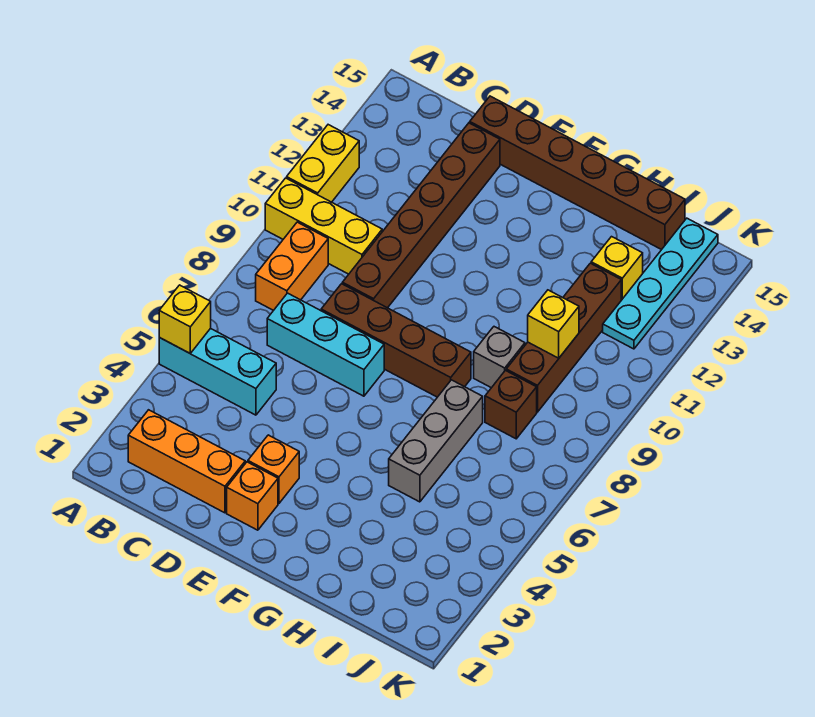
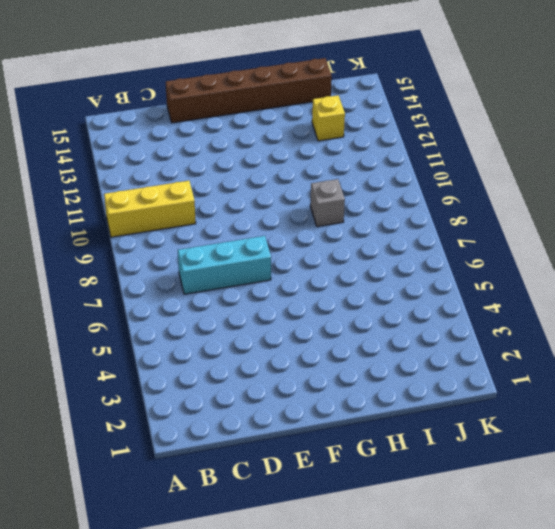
none -> cyan brick A5:C5 level 1
none -> yellow brick A11:A12 level 1
none -> orange brick B2:D2 level 1

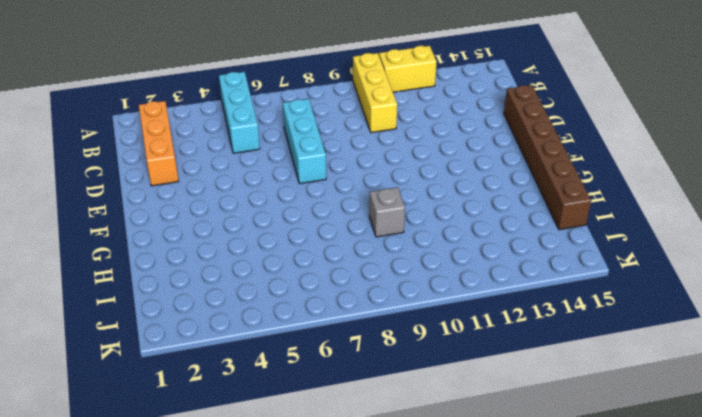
none -> orange brick B8:B9 level 1
none -> brown brick D8:G8 level 1
none -> brown brick D9:D14 level 1

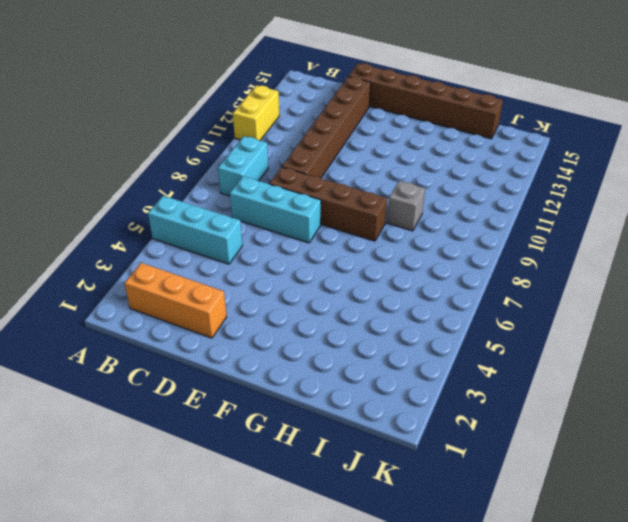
cyan brick B8:B9 level 1 -> orange brick B8:B9 level 1
none -> yellow brick A10:C10 level 1
none -> orange brick E2 level 1
none -> orange brick E3 level 1

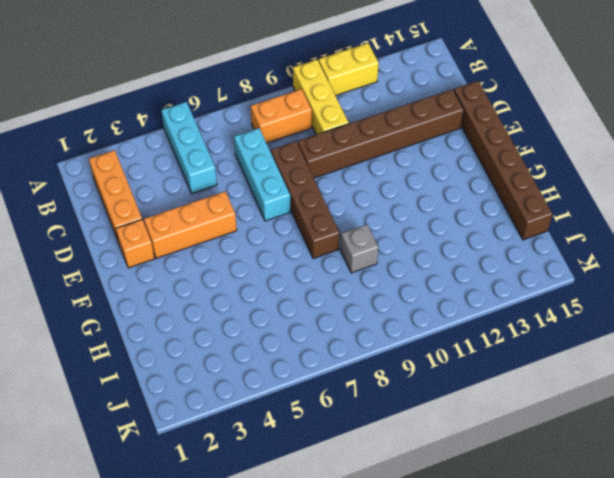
orange brick E3:E5 level 1 -> orange brick E3 level 1
none -> grey brick H5:H7 level 1
none -> brown brick I8 level 1
none -> brown brick I9:I12 level 1

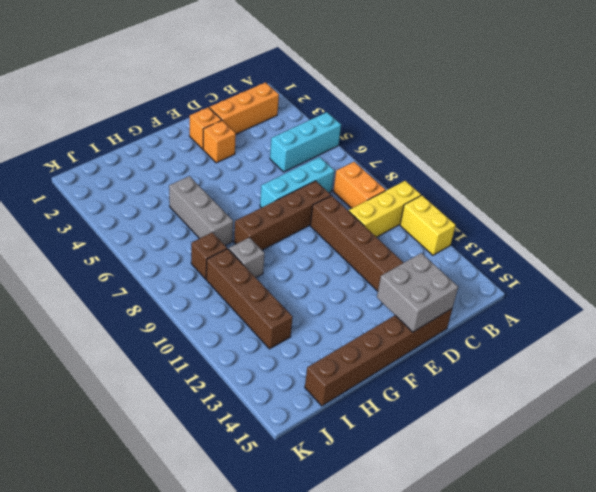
grey brick D14:E15 level 2 -> none
none -> yellow brick I13 level 1
none -> cyan plate J12:J15 level 1
none -> yellow brick A5 level 2

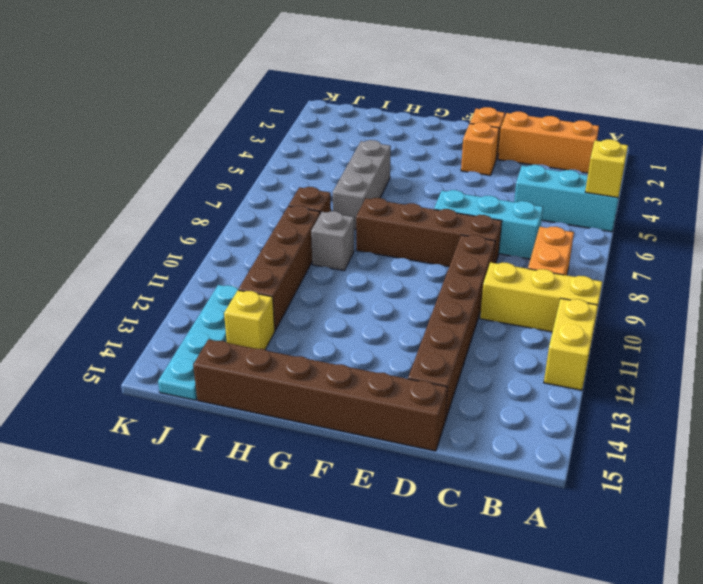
none -> yellow brick I10 level 2

